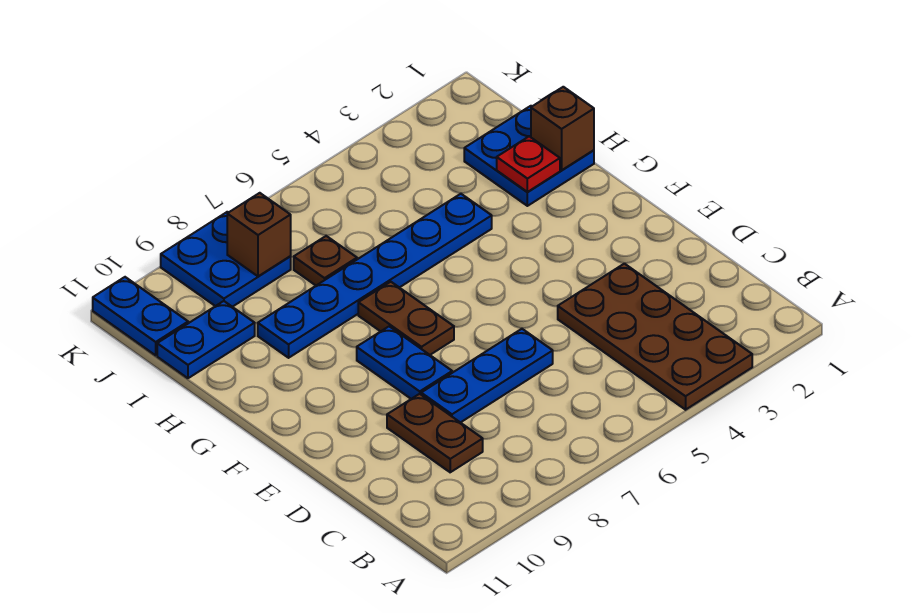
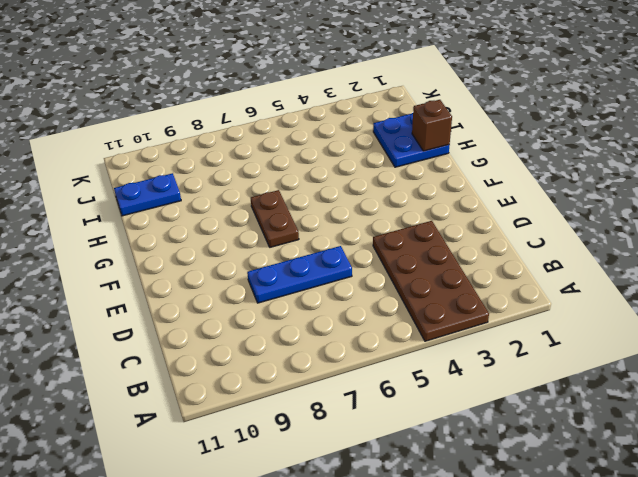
none -> brown plate C9:D9 level 1
none -> blue plate E8:F8 level 1
none -> blue plate H4:H9 level 1

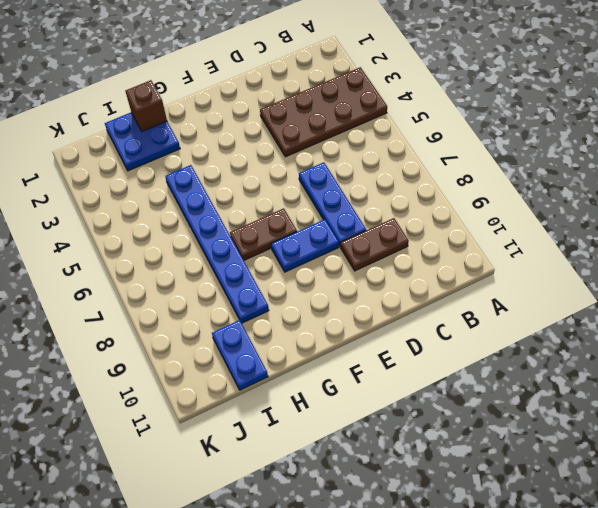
none -> brown plate I7 level 1
none -> blue plate J8:K9 level 1
none -> blue plate J11:K11 level 1

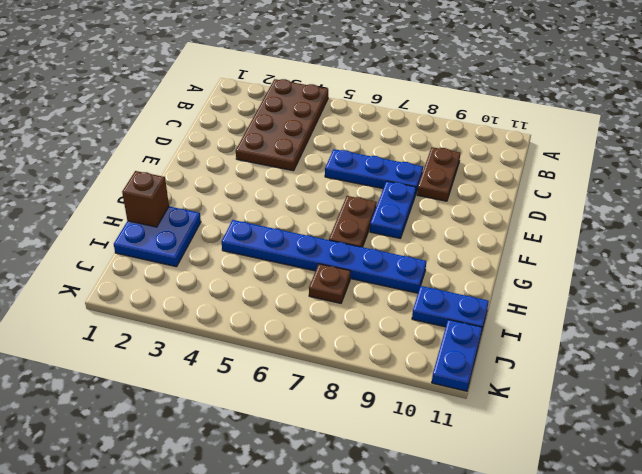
none -> blue plate J8:K9 level 1
none -> red plate H2 level 2
none -> brown brick J8 level 2

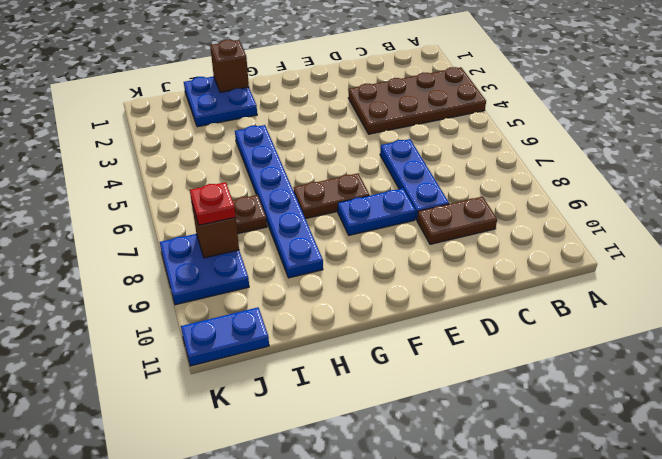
red plate J8 level 3 -> red plate H2 level 2
none -> blue plate I10:I11 level 1

